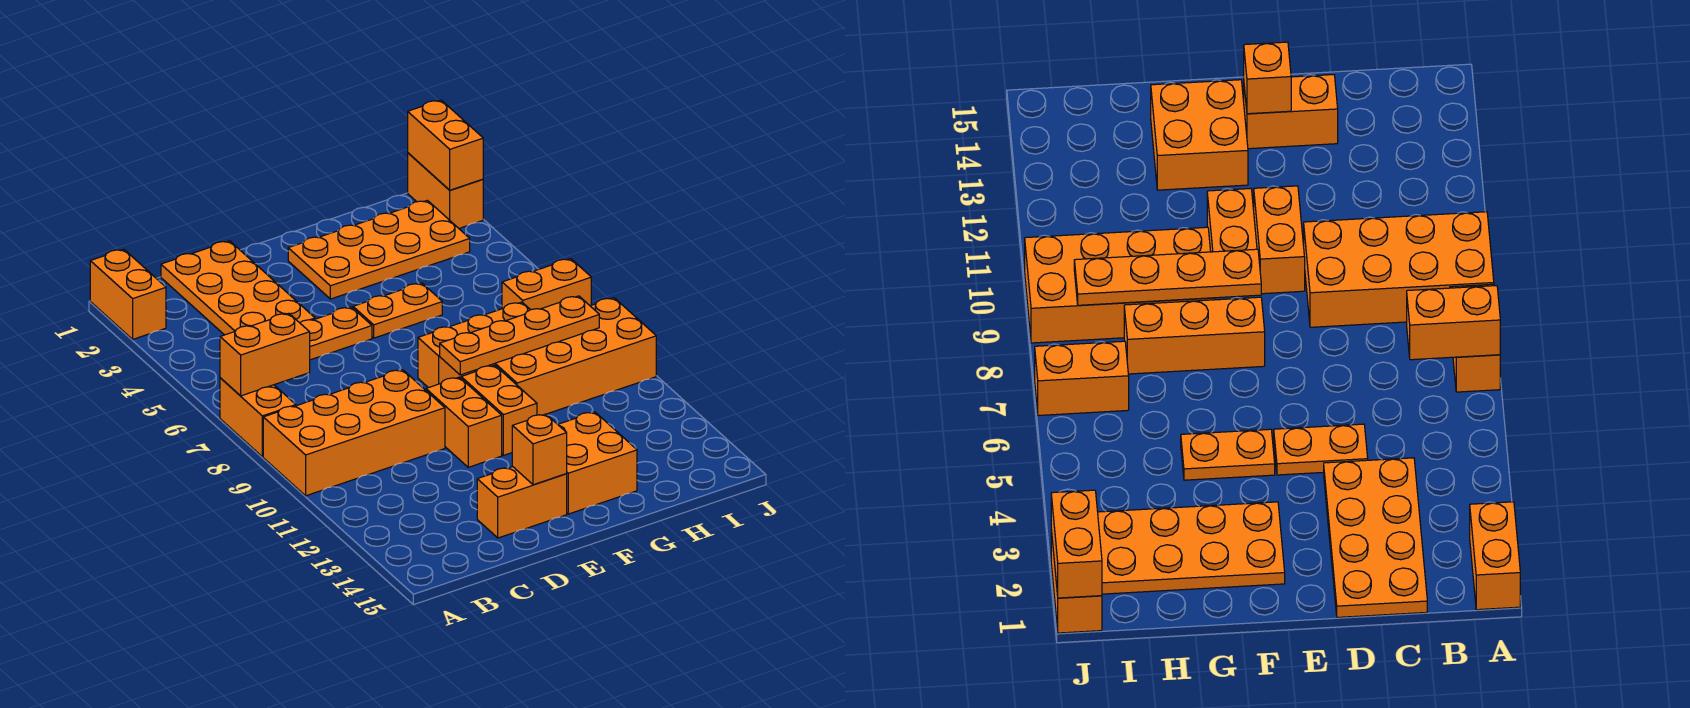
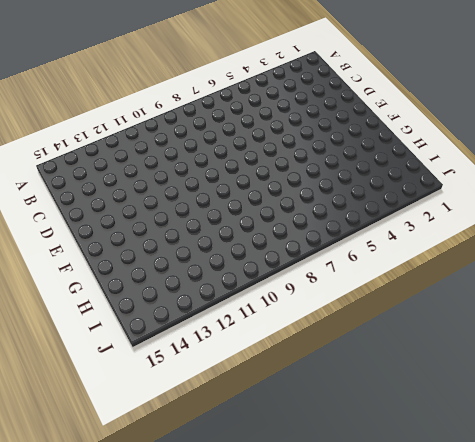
none -> orange brick A1:A2 level 1
none -> orange brick A7:A8 level 1
none -> orange brick A9:D10 level 1

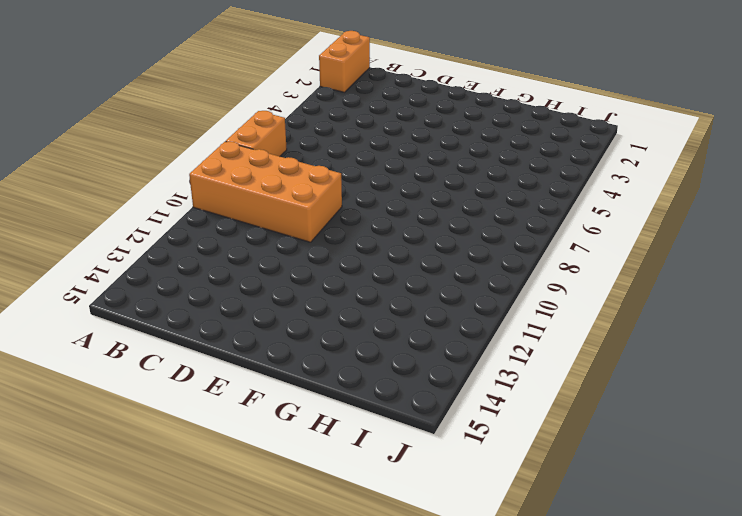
none -> orange plate C1:D4 level 1
none -> orange plate D5:E5 level 1
none -> orange brick D14:E14 level 1

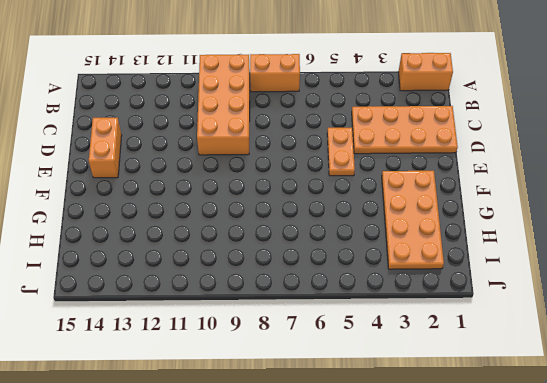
none -> orange brick E10:E11 level 1
none -> orange plate F5:G5 level 1
none -> orange brick F8:H8 level 1

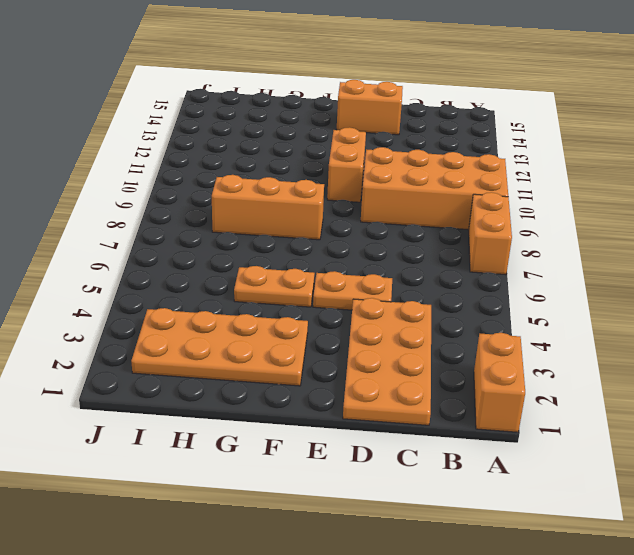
none -> orange brick F10:F11 level 1
none -> orange brick F13:G14 level 1
none -> orange brick G9:J10 level 1

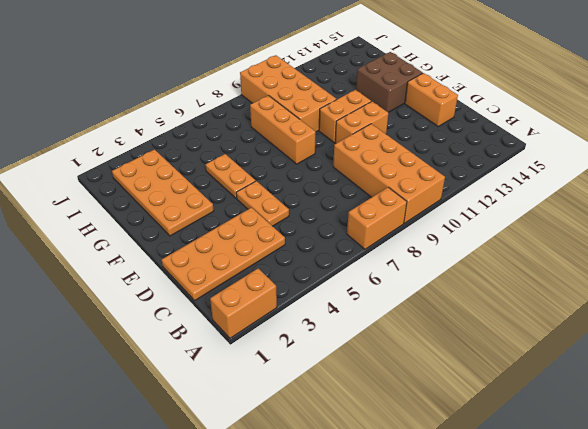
brown brick F13:G14 level 1 -> orange brick F13:G14 level 1
none -> orange brick I7:J7 level 1
none -> orange brick J1:J2 level 1
none -> orange brick A7:B7 level 2

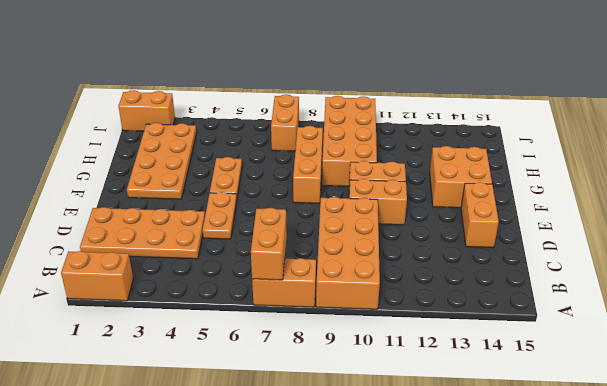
none -> orange brick E14 level 2
none -> orange plate F9:I9 level 2
none -> orange brick J1:J2 level 2

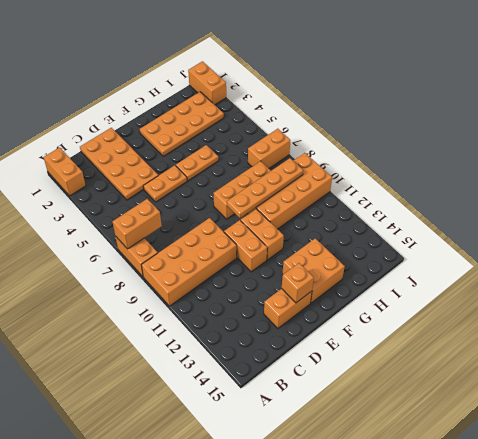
none -> orange brick J1:J2 level 2

